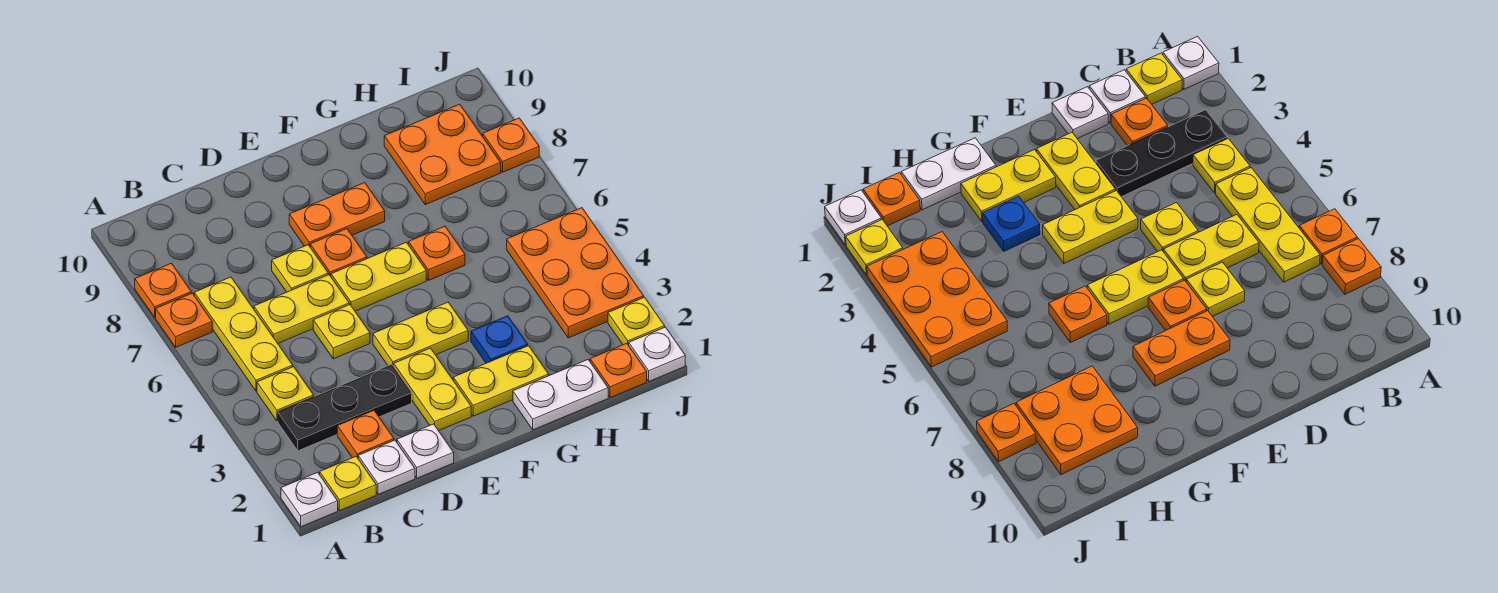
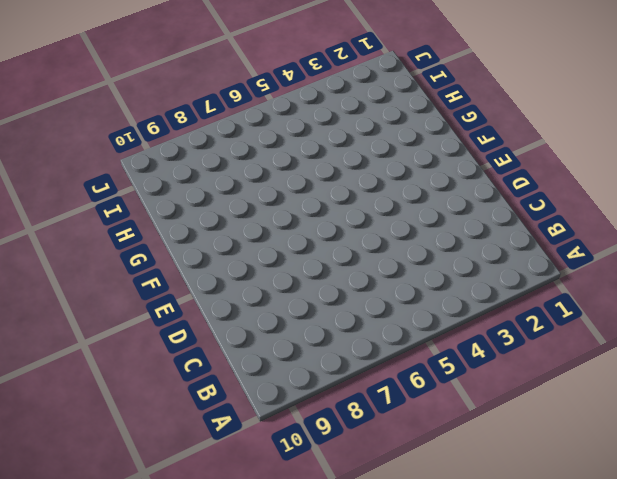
none -> white plate A1 level 1
none -> orange plate A7 level 1
none -> orange plate A8 level 1

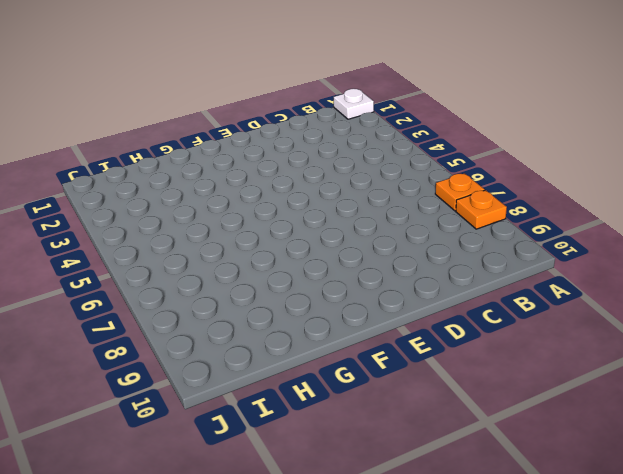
none -> yellow plate B1 level 1
none -> black plate B3:D3 level 1
none -> yellow plate B4 level 1

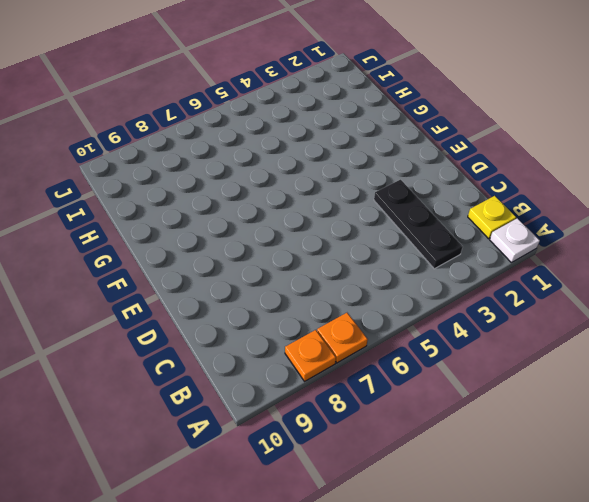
none -> yellow plate B4 level 1
none -> yellow plate B5:B7 level 1
none -> white plate C1 level 1

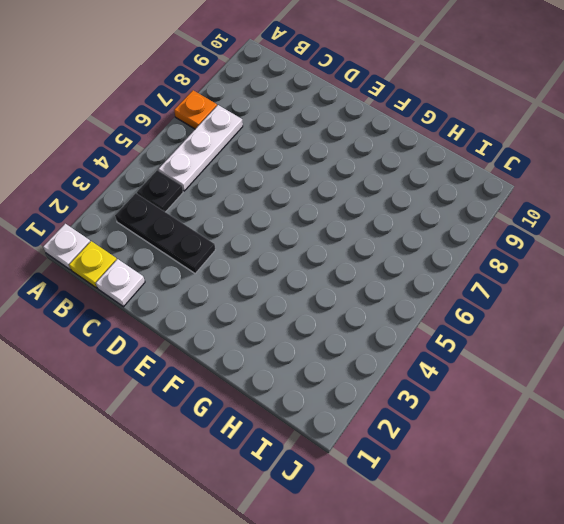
black plate B4 level 1 -> yellow plate B4 level 1
white plate B5:B7 level 1 -> yellow plate B5:B7 level 1
none -> orange plate A8 level 1
none -> orange plate C2 level 1
none -> yellow plate C6:D6 level 1

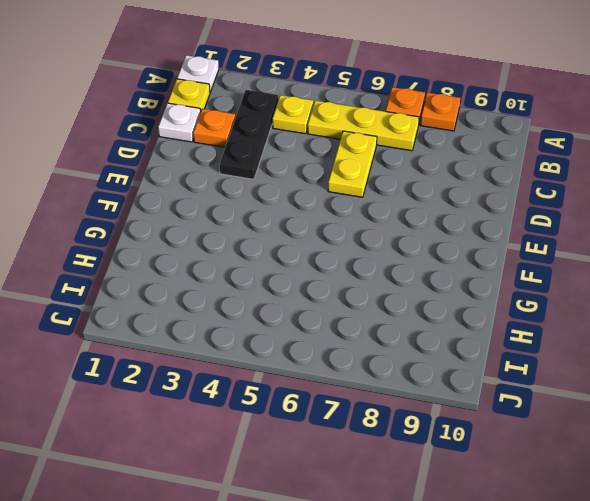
none -> white plate D1 level 1
none -> yellow plate D5 level 1
none -> yellow plate D7 level 1

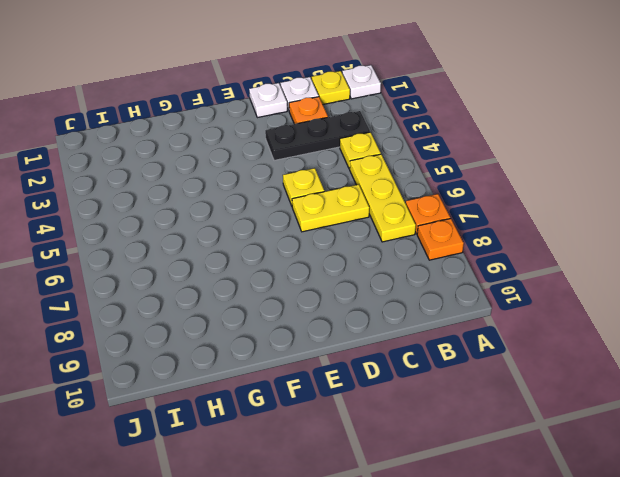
none -> yellow plate D7 level 1
none -> yellow plate E2:E3 level 1
none -> yellow plate E4:F4 level 1

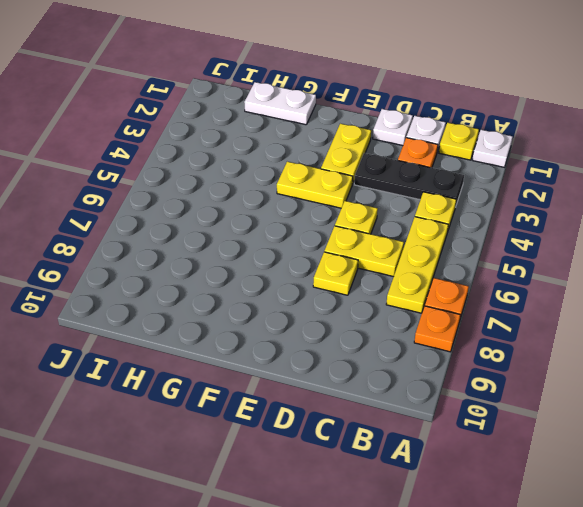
none -> yellow plate E6:F6 level 1
none -> orange plate E7 level 1
none -> orange plate E8:F8 level 1

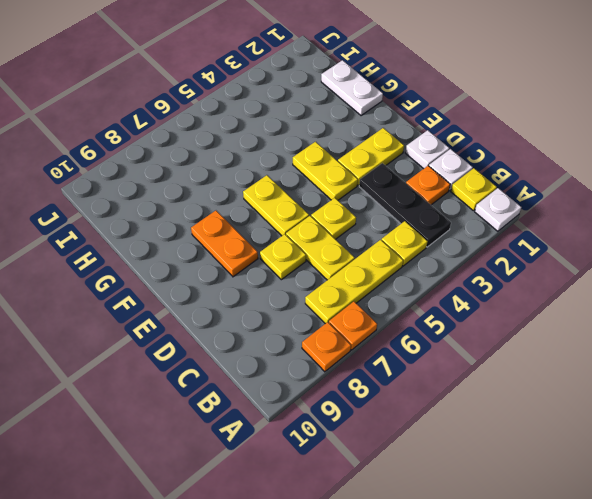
none -> orange plate E7 level 1
none -> yellow plate F2:G2 level 1
none -> blue plate G3 level 1

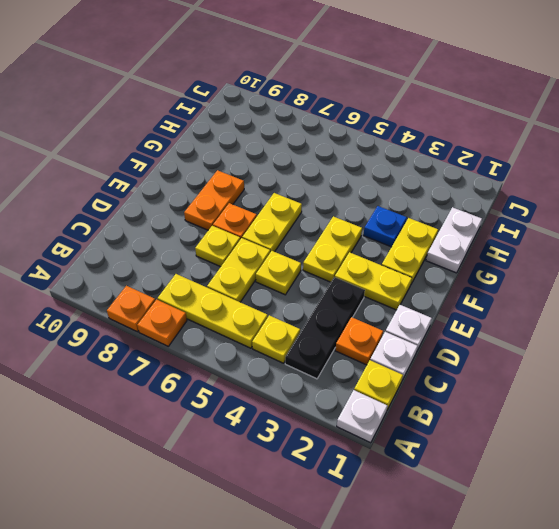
none -> orange plate G6 level 1
none -> orange plate H8:I9 level 1
none -> orange plate I1 level 1

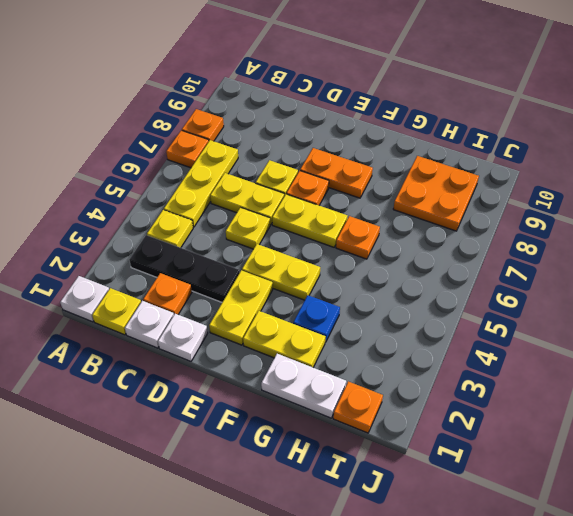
none -> orange plate I3:J5 level 1
none -> white plate J1 level 1
none -> yellow plate J2 level 1

